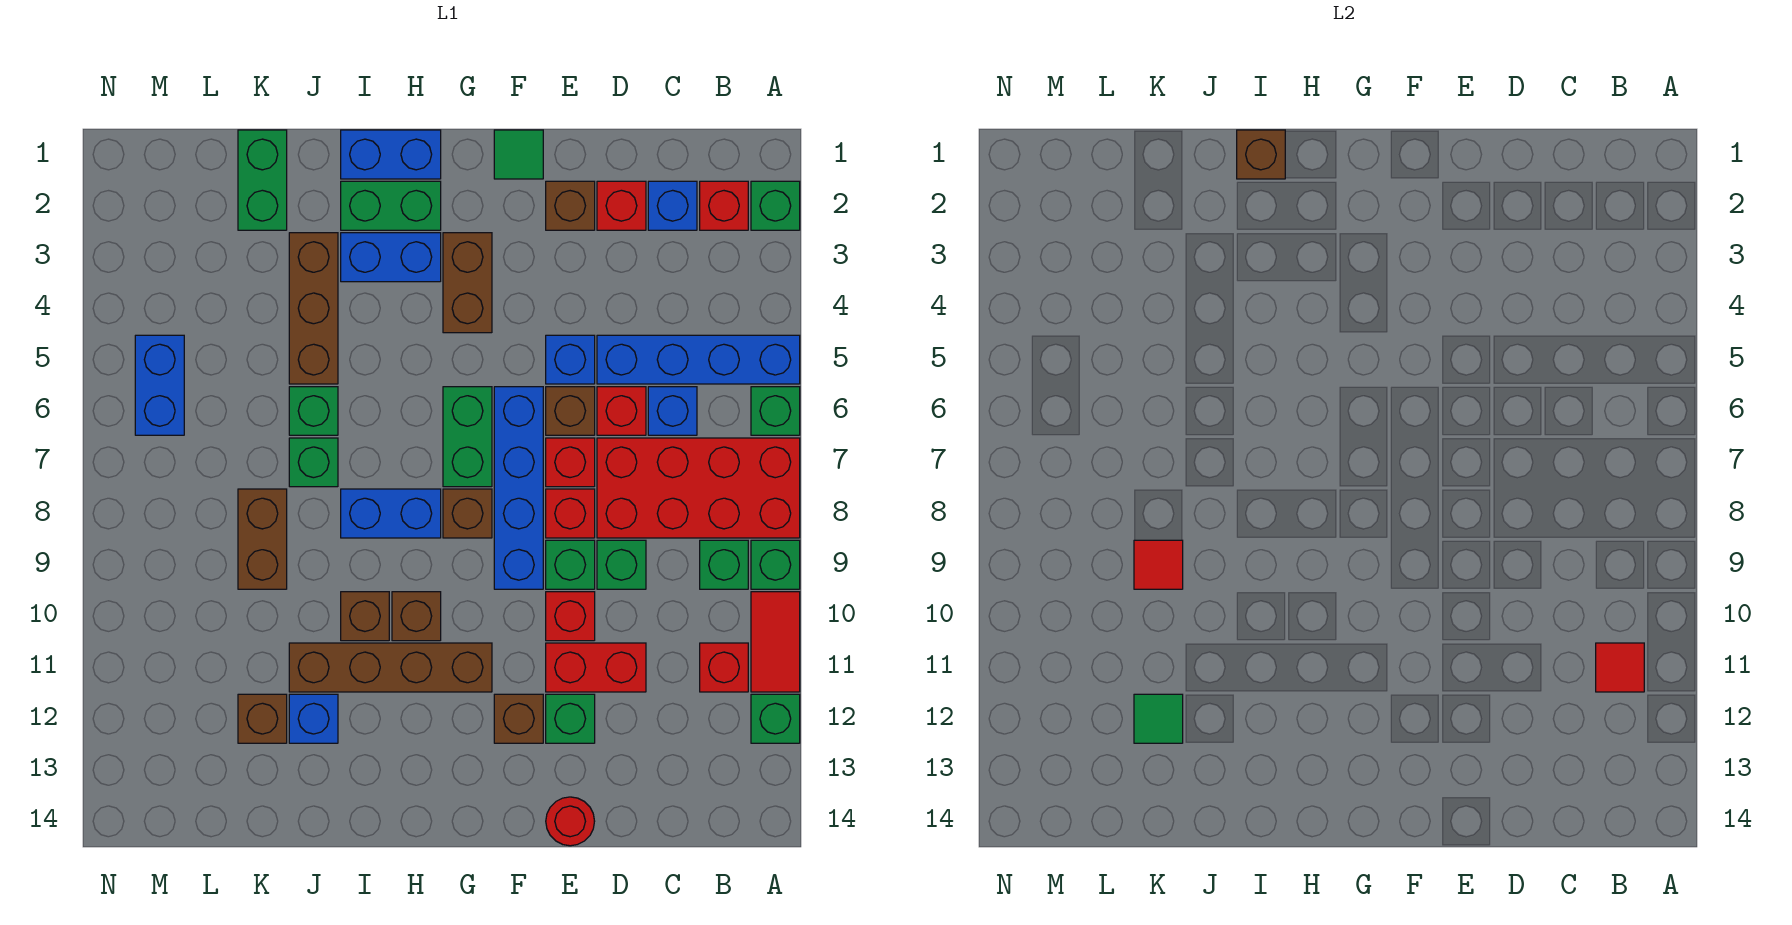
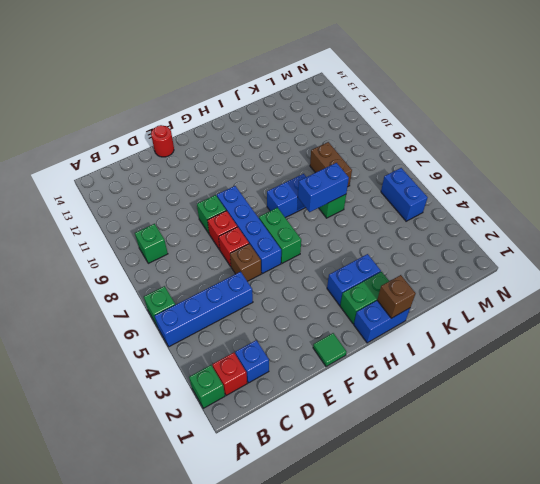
blue brick I7:J7 level 2 -> none
none -> red brick A7:D8 level 1
none -> green brick A9 level 1
none -> red tile A10:A11 level 1
none -> green brick A12 level 1

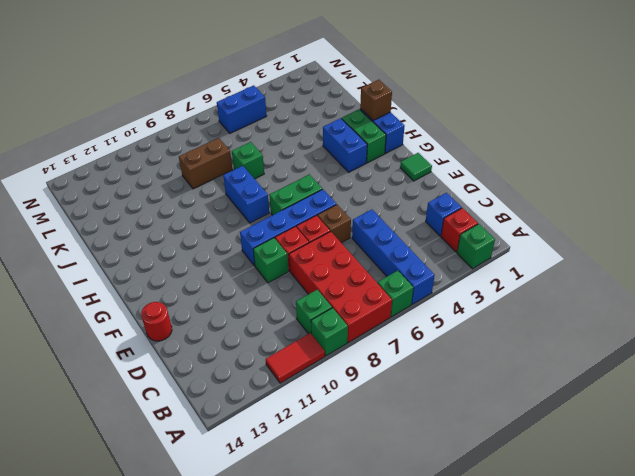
none -> green brick A12 level 1
none -> red brick B11 level 1
none -> blue brick C6 level 1
none -> red brick D2 level 1

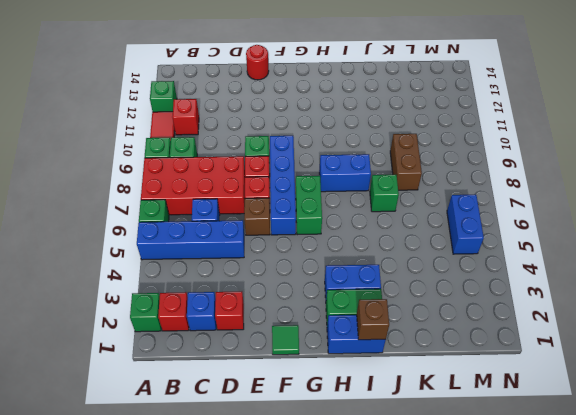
none -> red brick D6 level 1
none -> green brick D9 level 1
none -> red brick D11:E11 level 1
none -> brown brick E2 level 1

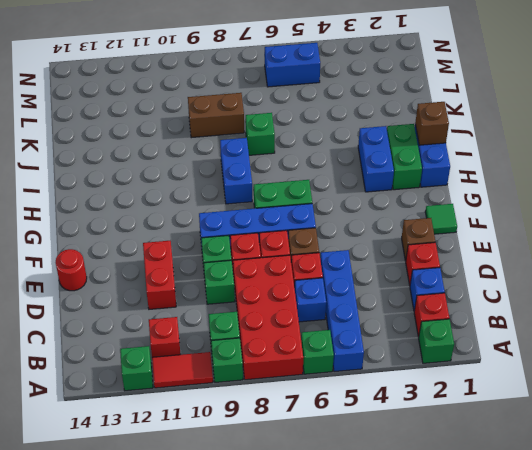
none -> blue brick E5 level 1
none -> red brick E10 level 1
none -> green brick E12 level 1
none -> brown brick F12 level 1

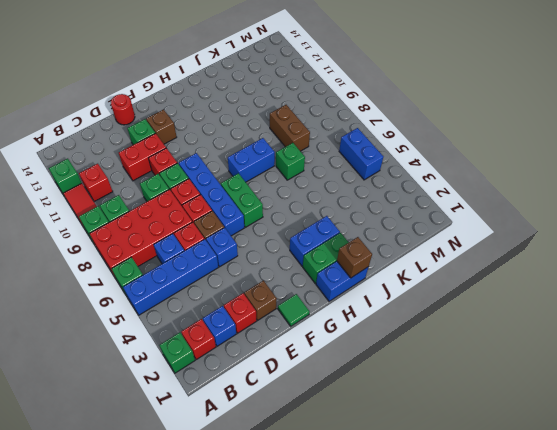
none -> brown brick G3:G4 level 1
none -> brown brick G8 level 1
none -> brown brick G11:J11 level 1
none -> brown brick H10 level 1

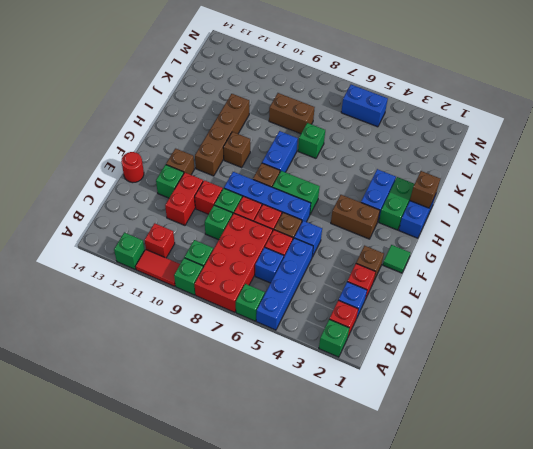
none -> brown brick I10 level 1
none -> brown brick J3:J5 level 1
none -> green brick J6 level 1
none -> blue brick J12 level 1

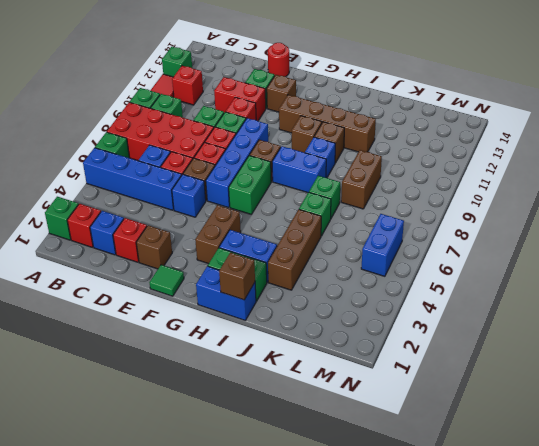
blue brick I9 level 1 -> blue brick J12 level 1
none -> green brick K1:K2 level 1
none -> brown brick K12 level 1
none -> red tile B11 level 2
none -> red tile K9 level 2

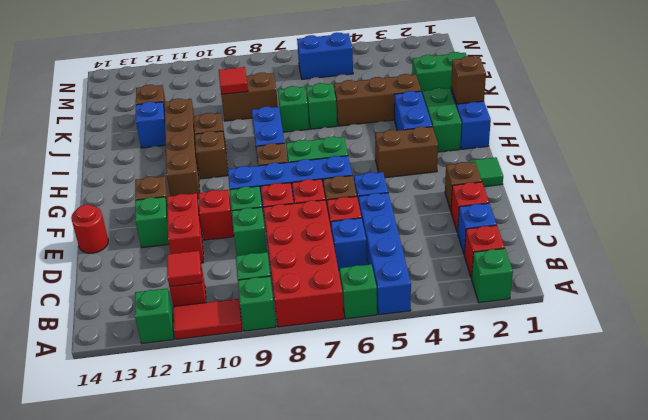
none -> green tile K12 level 2

